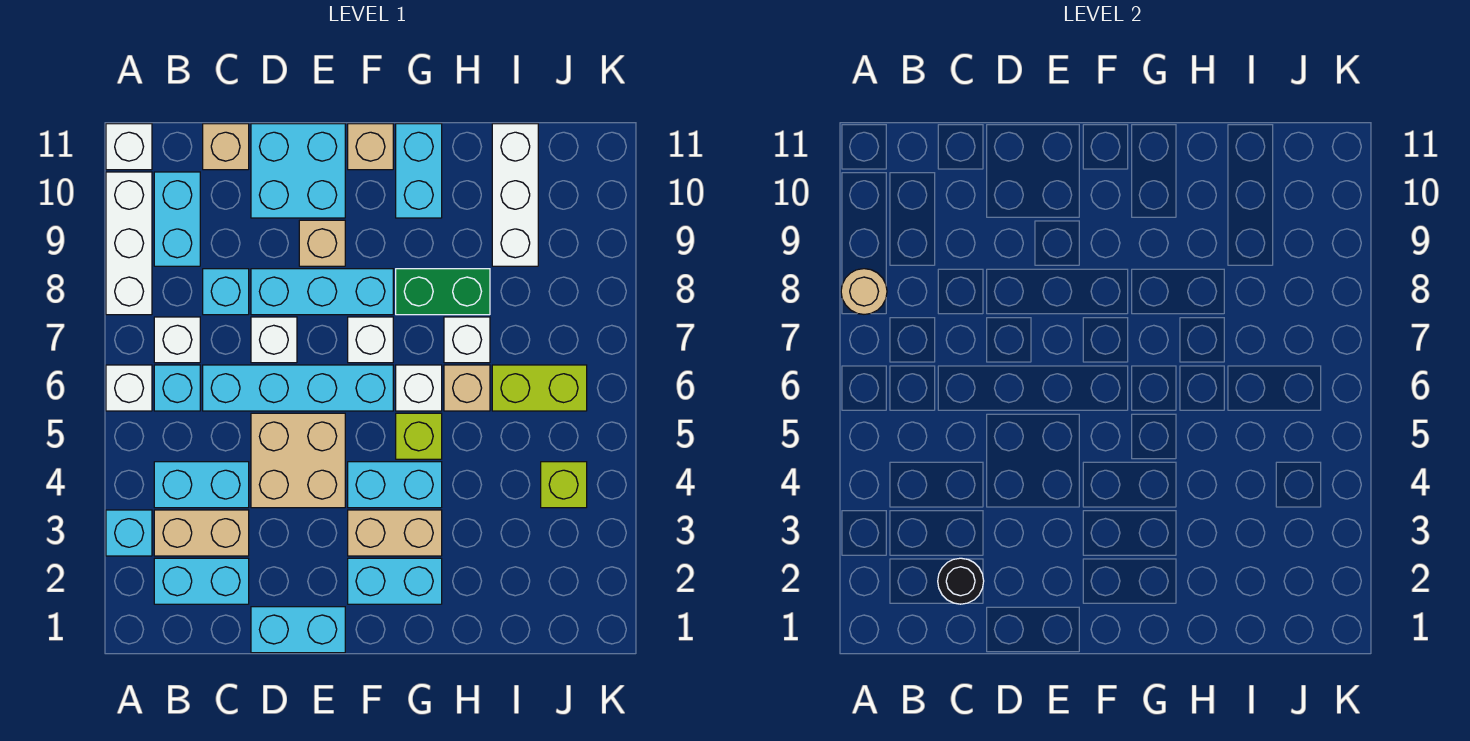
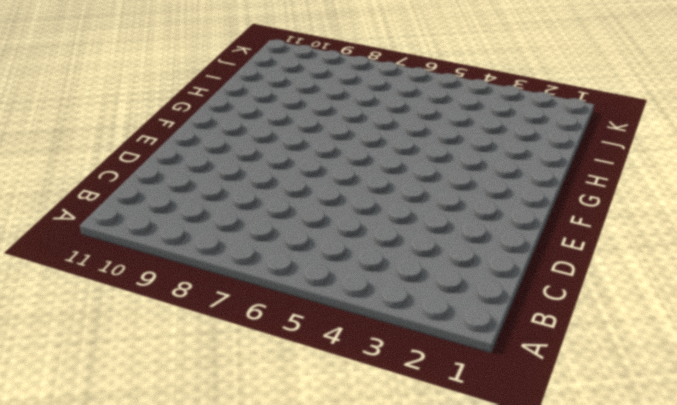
none -> cyan brick A3 level 1
none -> white brick A6 level 1
none -> white brick A8:A10 level 1
none -> white brick A11 level 1

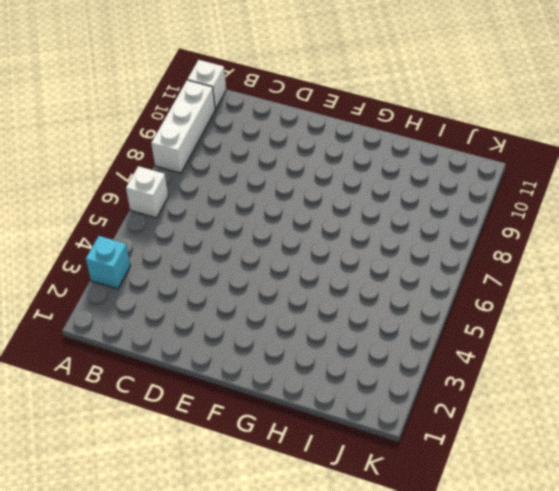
none -> cyan brick B2:C2 level 1
none -> tan brick B3:C3 level 1
none -> cyan brick B4:C4 level 1
none -> cyan brick B6 level 1

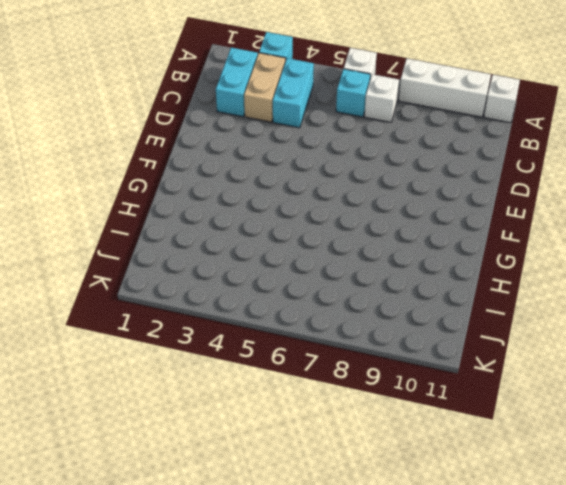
none -> cyan brick B9:B10 level 1
none -> cyan brick C6:F6 level 1
none -> cyan brick C8 level 1
none -> tan brick C11 level 1

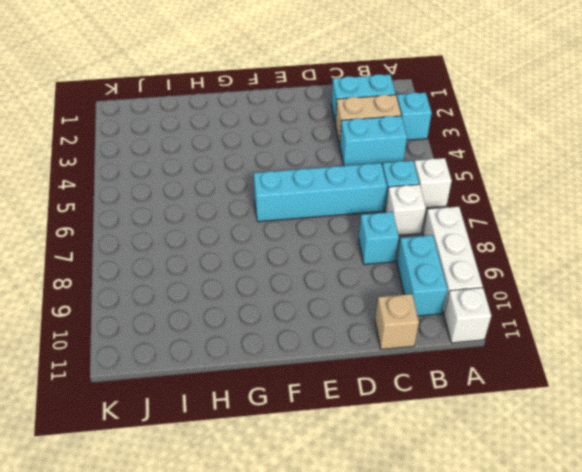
none -> cyan brick D1:E1 level 1
none -> tan brick D4:E5 level 1
none -> white brick D7 level 1
none -> cyan brick D8:F8 level 1

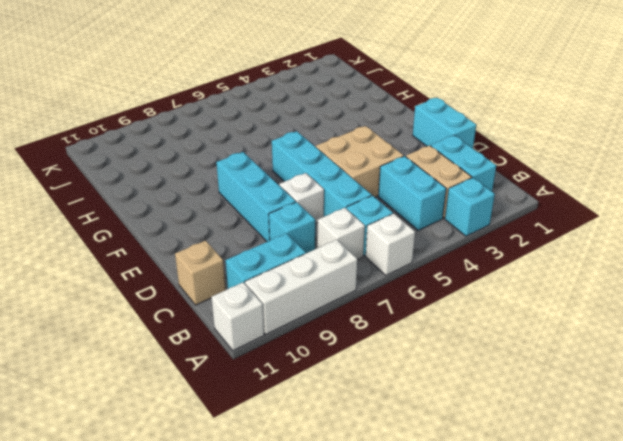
none -> cyan brick D10:E11 level 1
none -> tan brick E9 level 1
none -> cyan brick F2:G2 level 1
none -> tan brick F3:G3 level 1

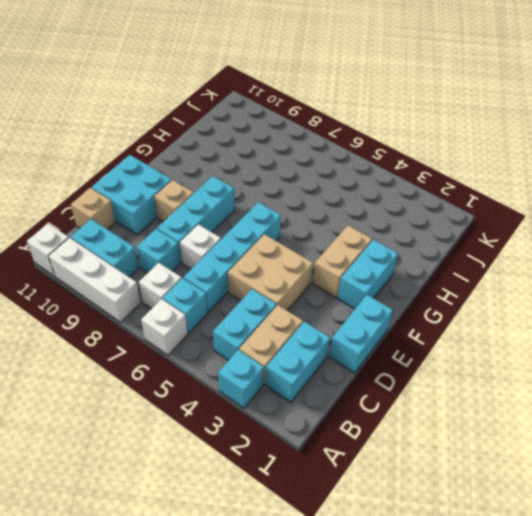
none -> cyan brick F4:G4 level 1
none -> white brick F7 level 1
none -> tan brick F11 level 1
none -> lime brick G5 level 1

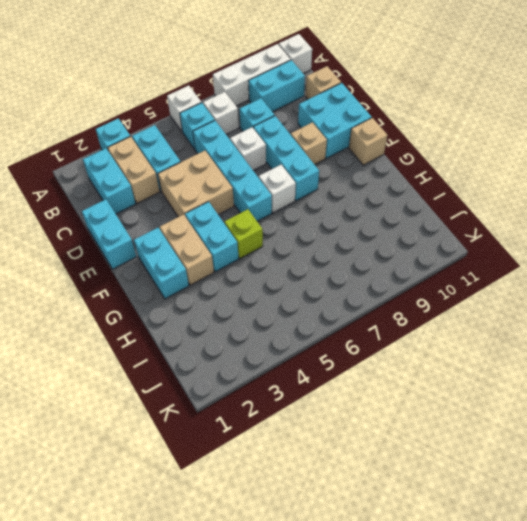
none -> white brick G6 level 1
none -> green brick G8:H8 level 1
none -> cyan brick G10:G11 level 1
none -> tan brick H6 level 1

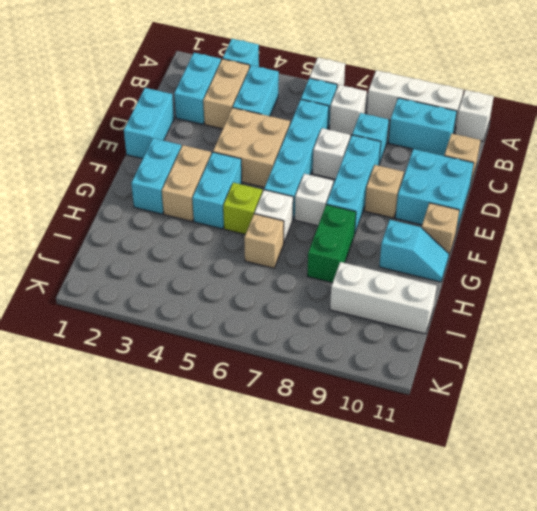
cyan slope G10:G11 level 1 top 10 -> cyan brick G10:G11 level 1
none -> white brick H7 level 1
none -> lime brick I6:J6 level 1
none -> lime brick J4 level 1
none -> tan round brick A8 level 2

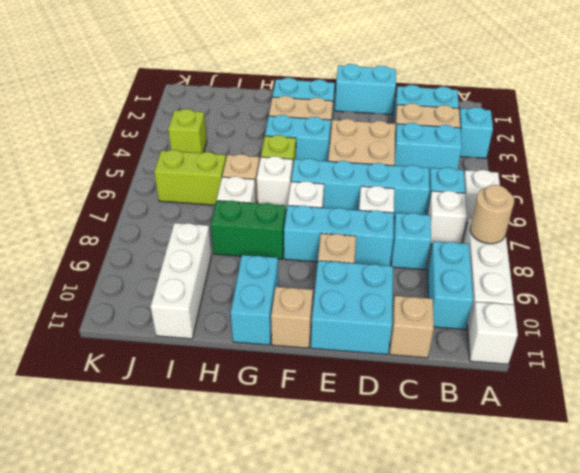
none -> black round brick C2 level 2

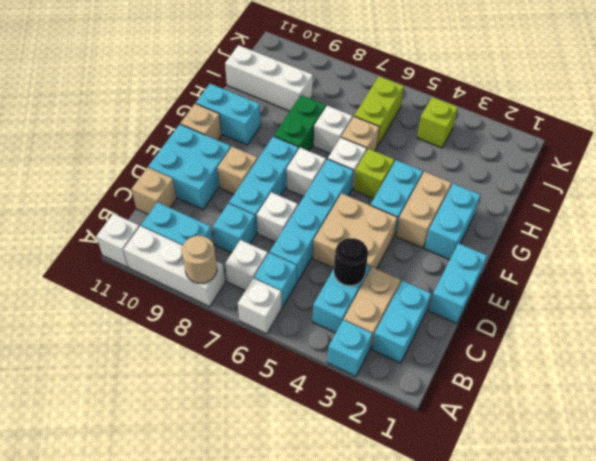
black round brick C4 level 2 -> black round brick C2 level 2

